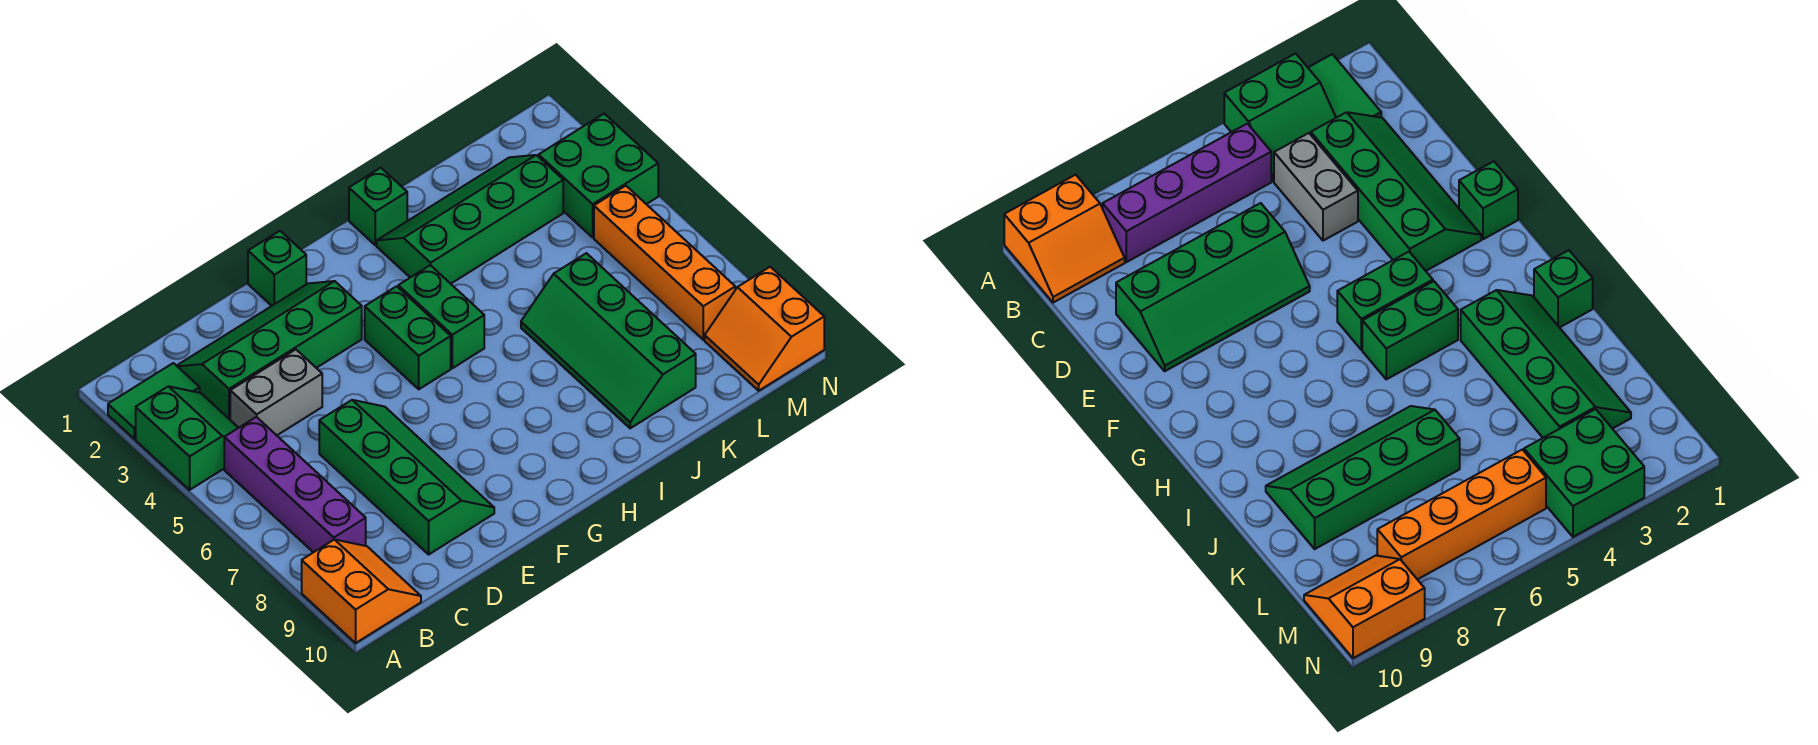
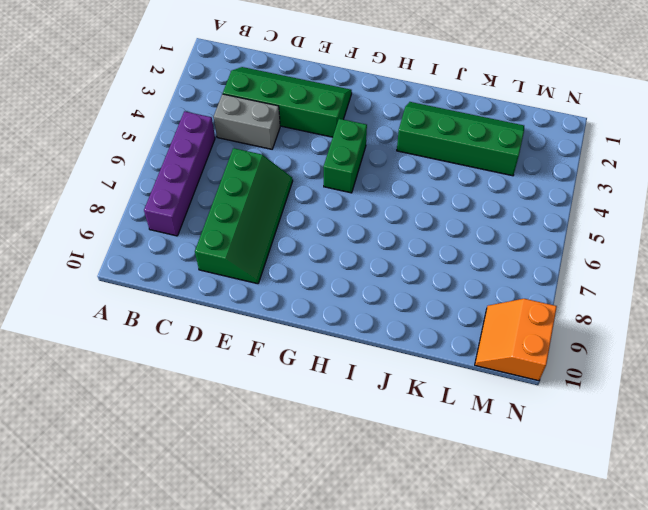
none -> green tile A2:B2 level 1
none -> green slope A3:B4 level 1 top A
none -> orange slope A9:B10 level 1 top A

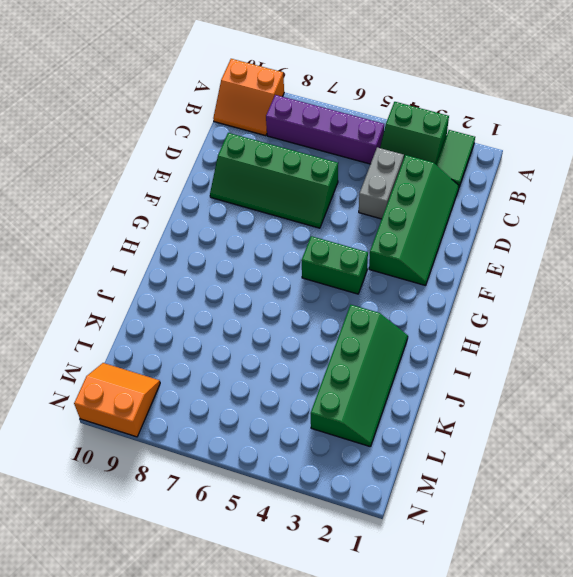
none -> green brick F1 level 1
none -> green brick H4:H5 level 1
none -> green brick I1 level 1

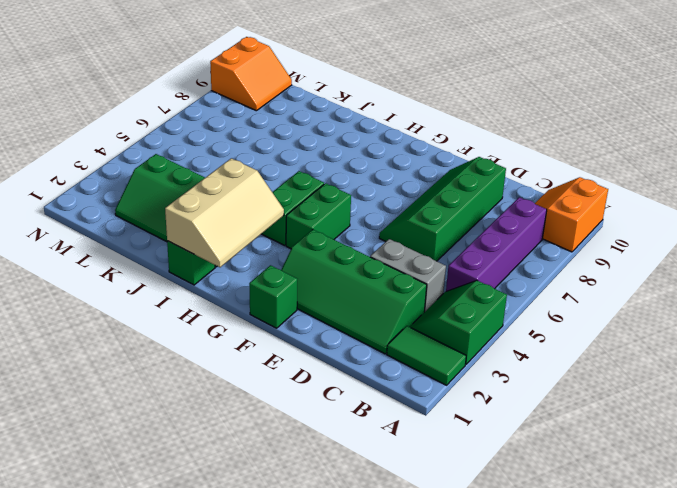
tan slope H1:I3 level 2 top I -> none
none -> green slope J6:K9 level 1 top K
none -> green brick M3:N4 level 1
none -> orange brick M5:M8 level 1

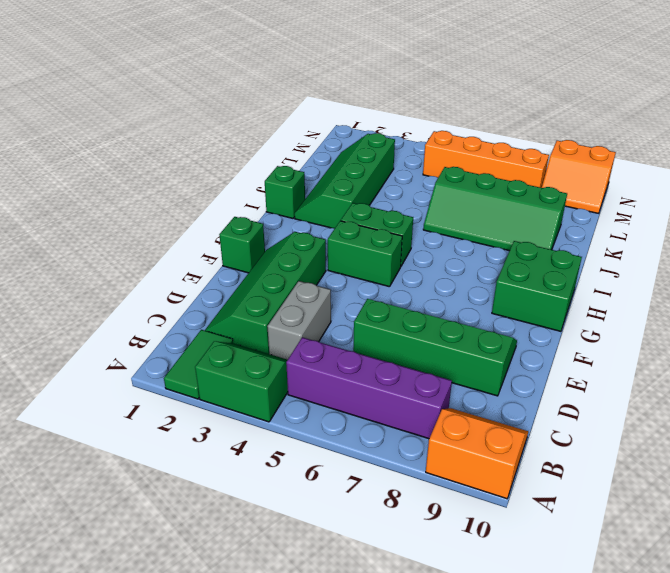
green brick G9:H10 level 1 -> green brick M3:N4 level 1

